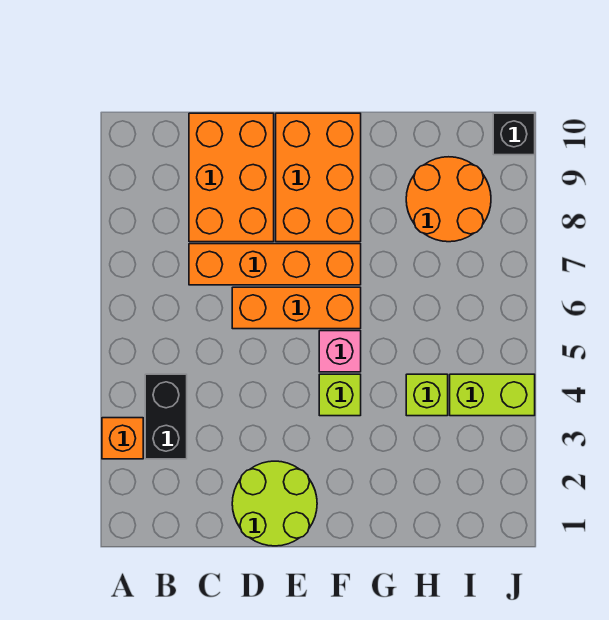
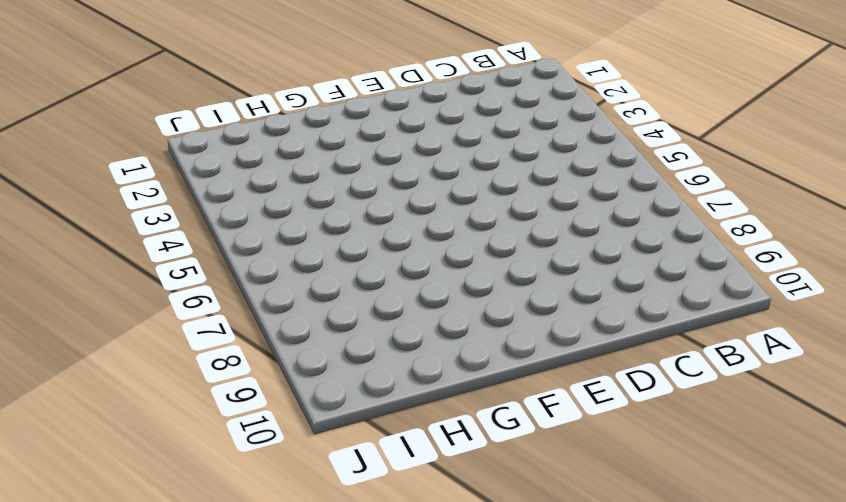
none -> orange brick A3 level 1
none -> black brick B3:B4 level 1
none -> orange brick C7:F7 level 1

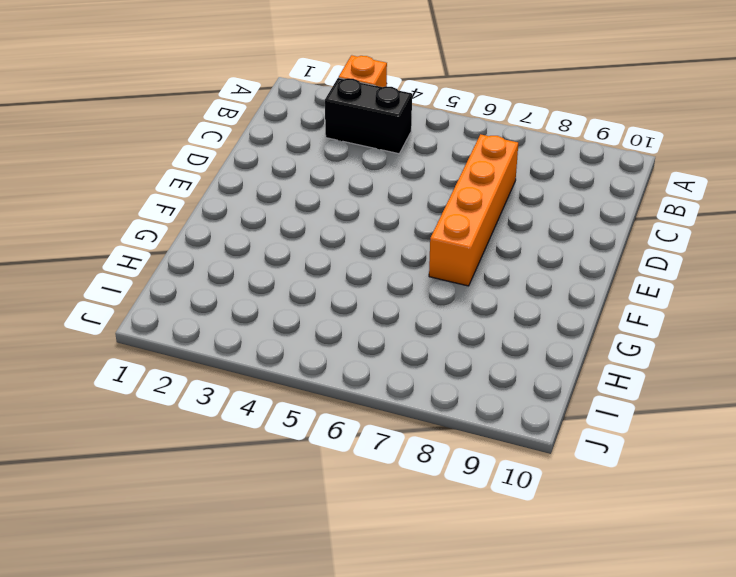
none -> orange brick C8:D10 level 1
none -> lime round brick D1:E2 level 1
none -> orange brick D6:F6 level 1

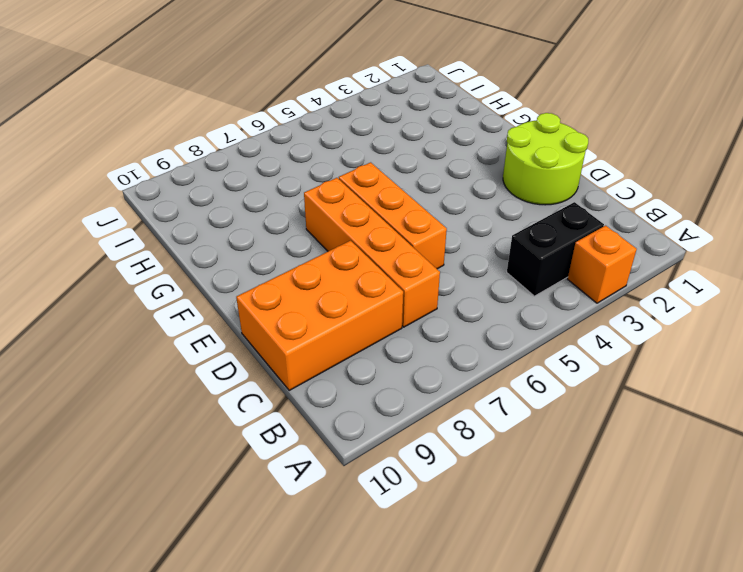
none -> orange brick E8:F10 level 1
none -> lime brick F4 level 1
none -> pink brick F5 level 1

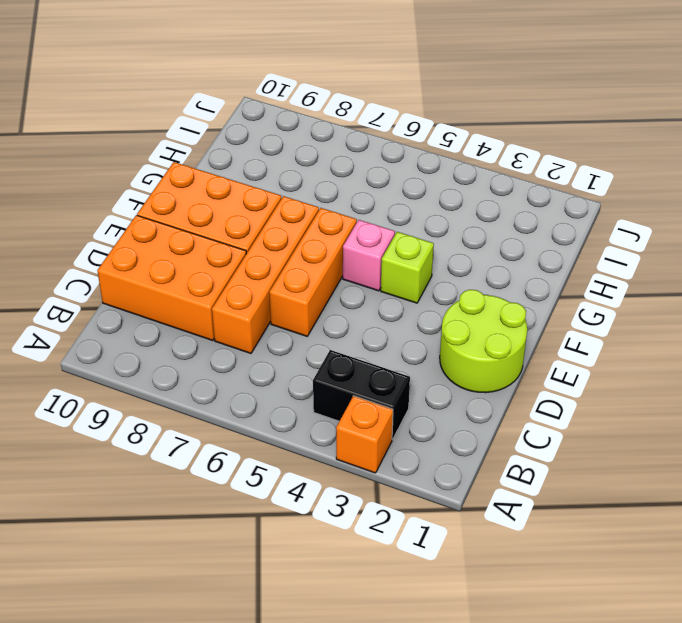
none -> lime brick H4 level 1
none -> orange round brick H8:I9 level 1
none -> lime brick I4:J4 level 1

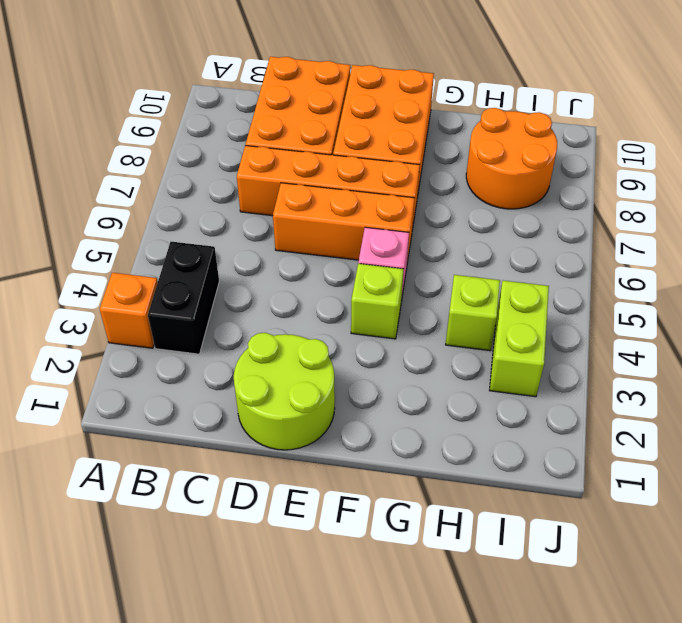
lime brick I3:I4 level 1 -> lime brick I4:J4 level 1
none -> black brick J10 level 1

